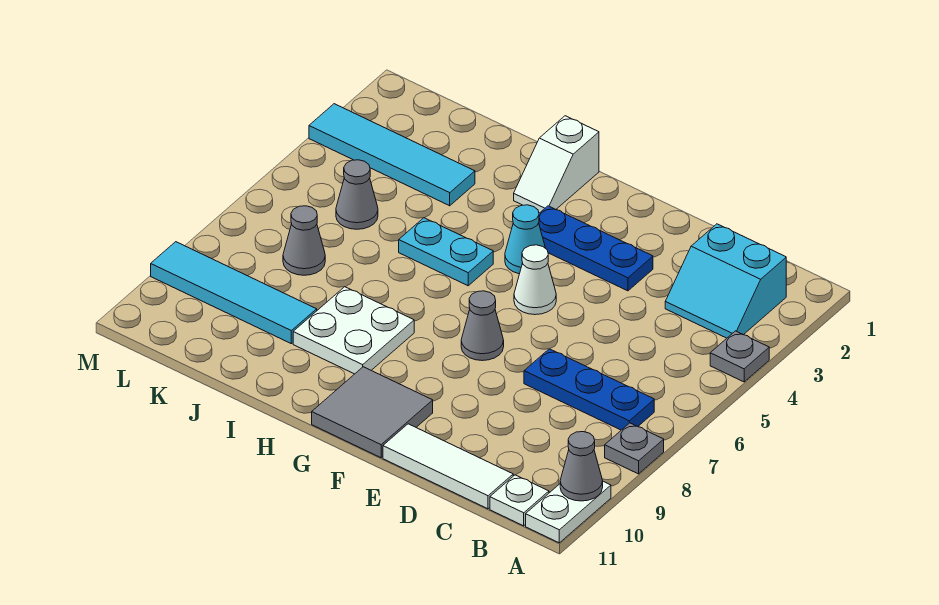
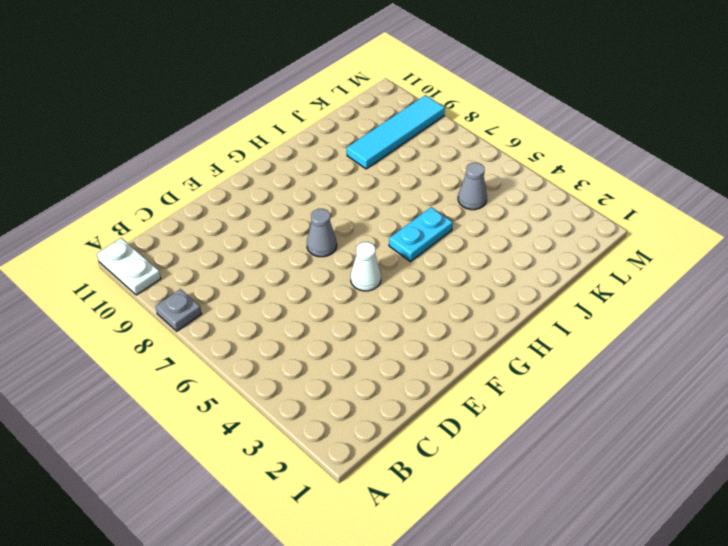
none -> grey plate A4 level 1
none -> cyan slope B2:C3 level 1 top 2
none -> blue plate B7:D7 level 1

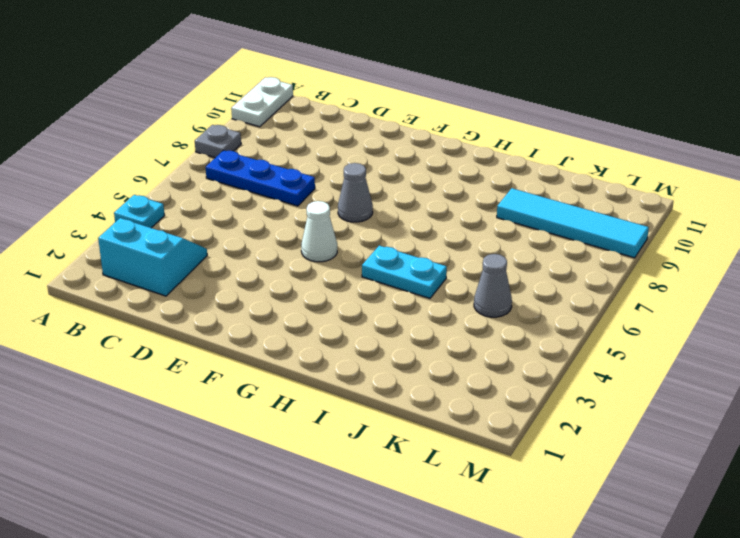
cyan plate A4 level 1 -> grey plate A4 level 1
none -> white plate B11 level 1
none -> white tile C11:E11 level 1
none -> blue plate E3:G3 level 1

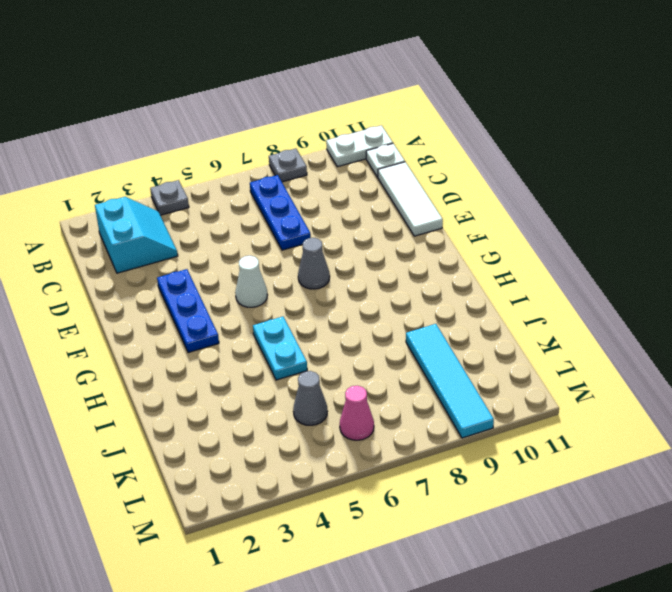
pink cone L6 level 1 -> none
none -> grey tile F10:G11 level 1
none -> cyan cone G4 level 1
none -> white slope H1:H2 level 1 top 1

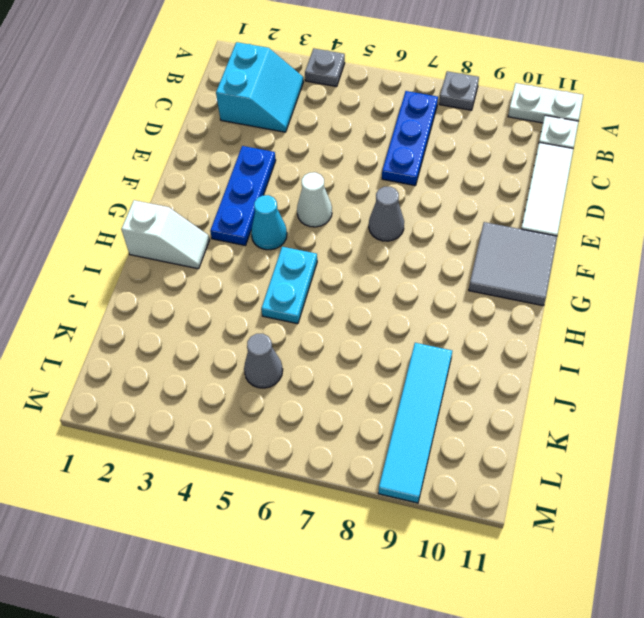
none -> white plate H8:I9 level 1
none -> cyan tile J3:M3 level 1
none -> grey cone K7 level 1

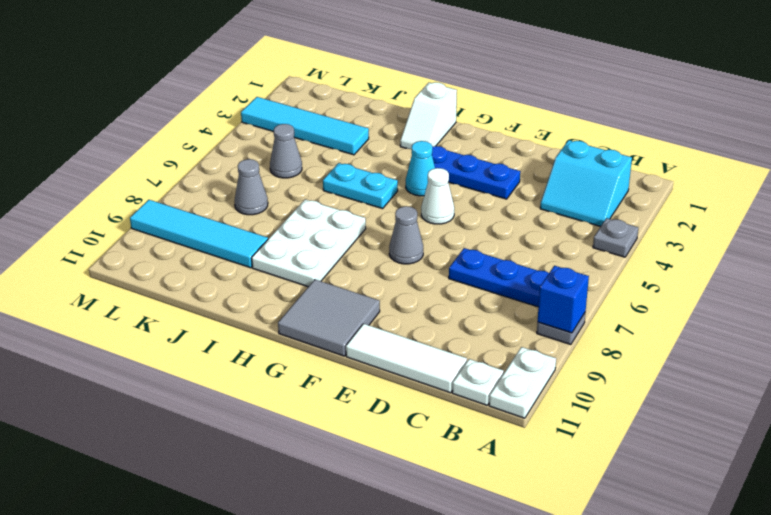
blue brick A8 level 2 -> none
white plate H7:I9 level 1 -> white plate H8:I9 level 1
none -> grey cone A10 level 2

